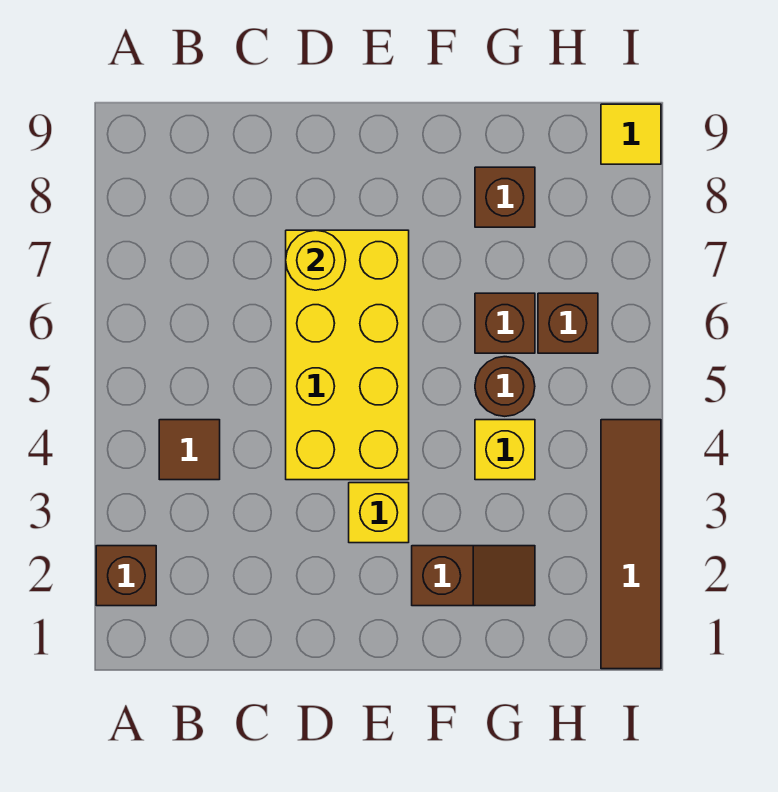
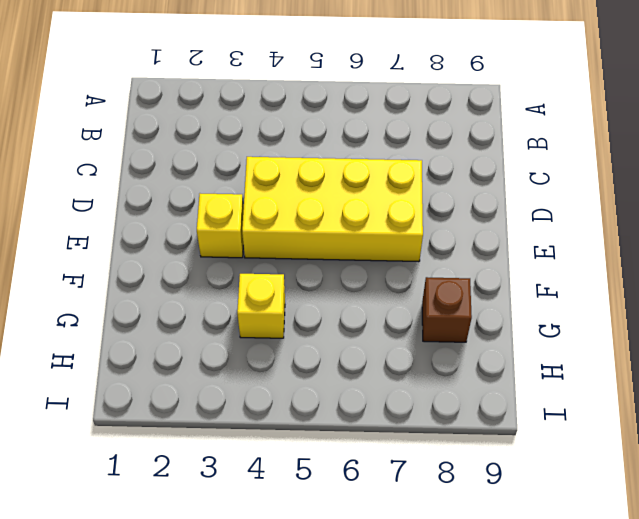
none -> brown brick A2 level 1
none -> brown tile B4 level 1
none -> brown slope F2:G2 level 1 top F

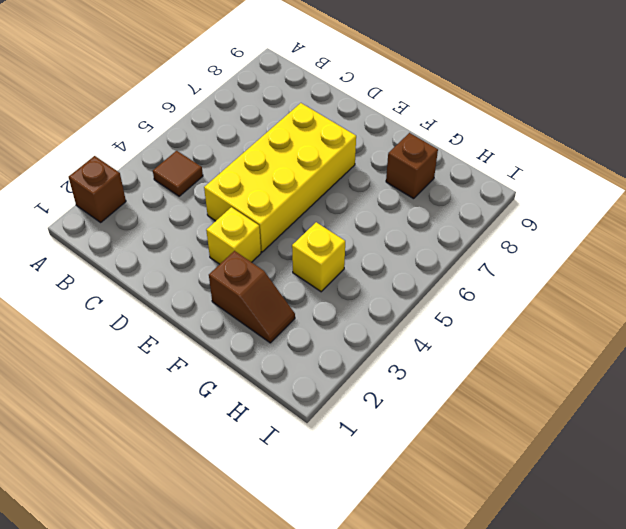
none -> brown round brick G5 level 1
none -> brown brick G6 level 1
none -> brown brick H6 level 1

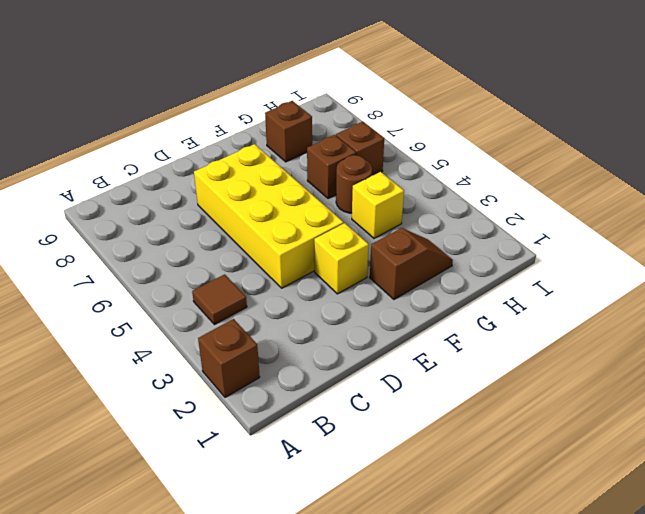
none -> brown tile I1:I4 level 1
none -> yellow tile I9 level 1
none -> yellow round brick D7 level 2

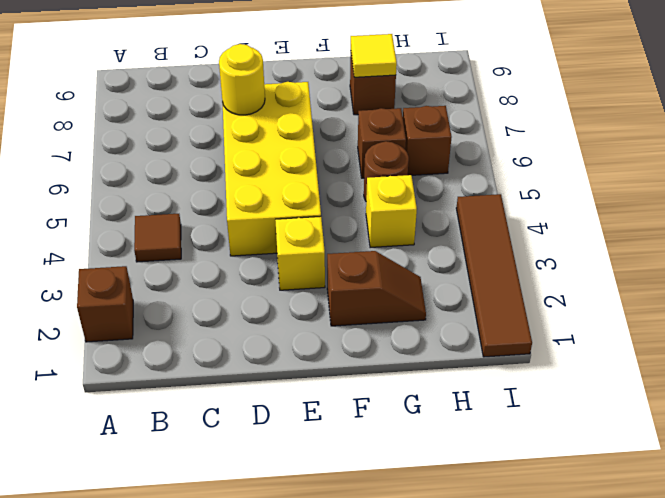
yellow tile G8 level 2 -> yellow tile I9 level 1

